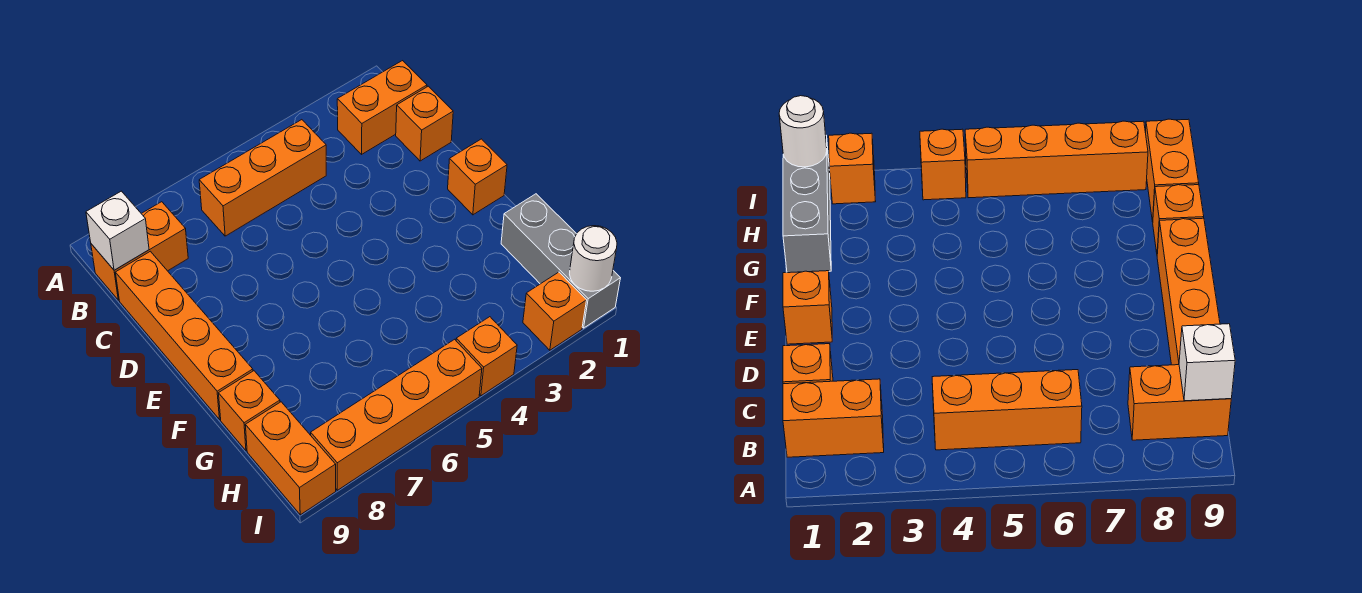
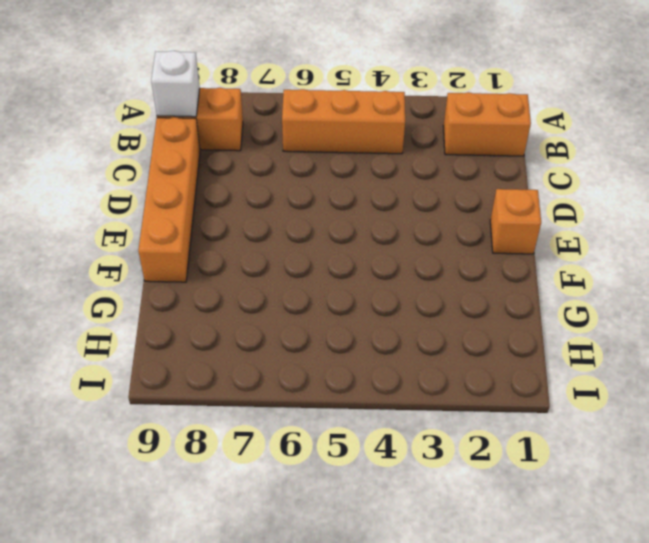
none -> orange brick C1 level 1
none -> grey brick G1:I1 level 1
none -> orange brick G9 level 1

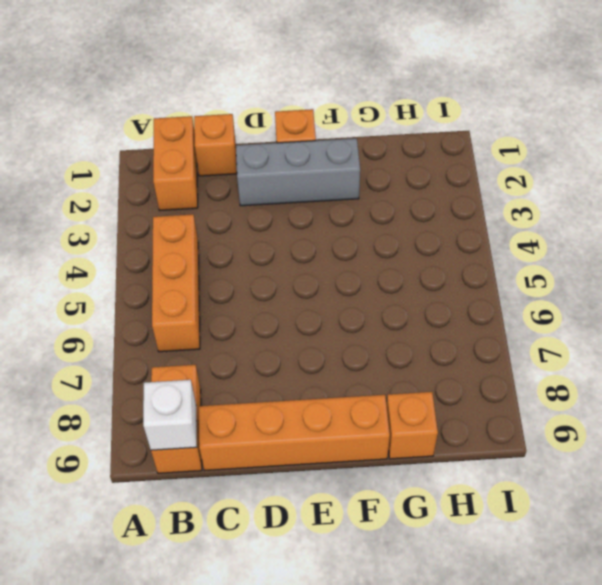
grey brick D2:F2 level 1 -> grey brick G1:I1 level 1
none -> orange brick H9:I9 level 1
none -> orange brick I2 level 1
none -> orange brick I4 level 1

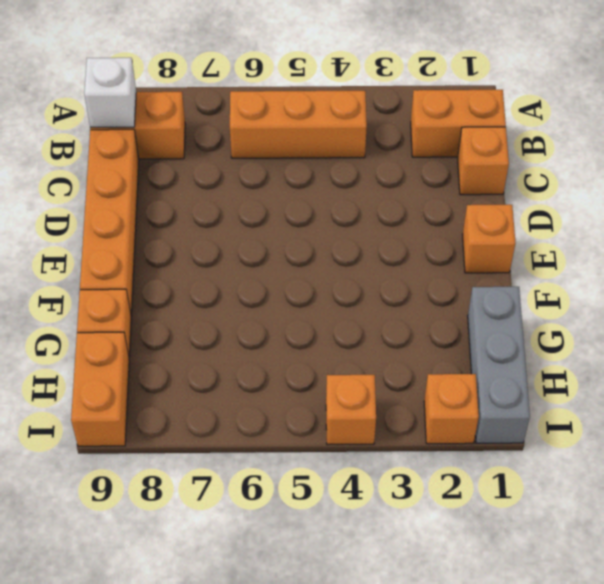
none -> orange brick I5:I8 level 1
none -> white round brick I1 level 2

